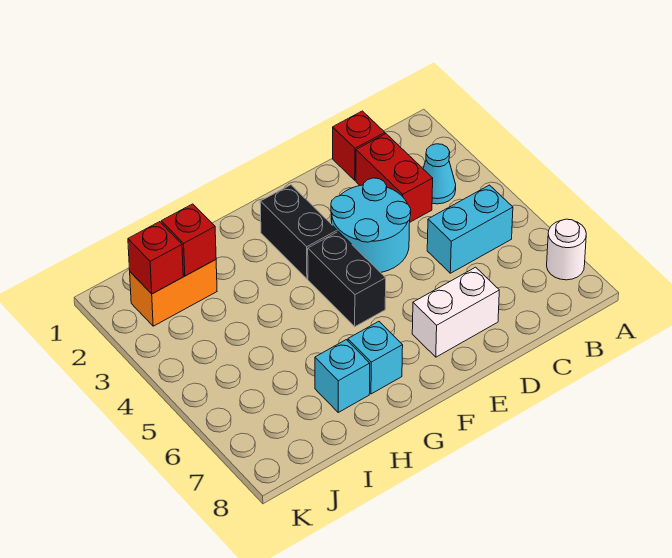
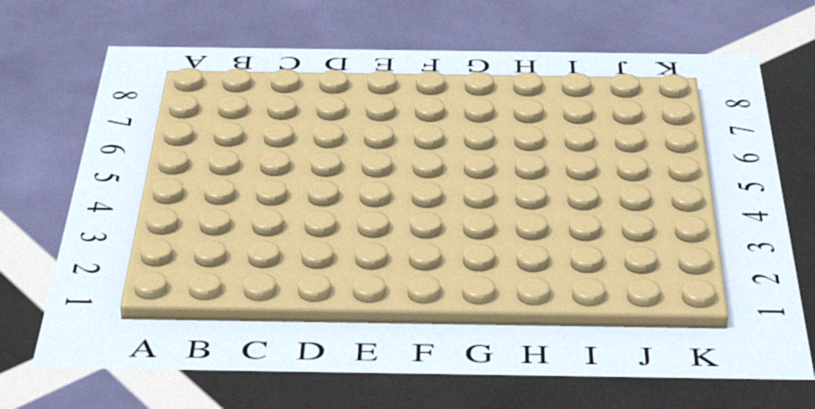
none -> white round brick A7 level 1
none -> cyan cone B3 level 1
none -> cyan brick B5:C5 level 1

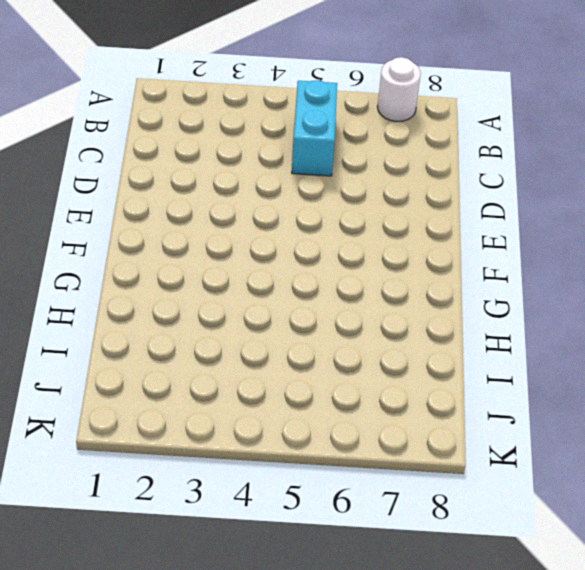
none -> cyan cone B3 level 1
none -> red brick C1 level 1
none -> red brick C2:C3 level 1

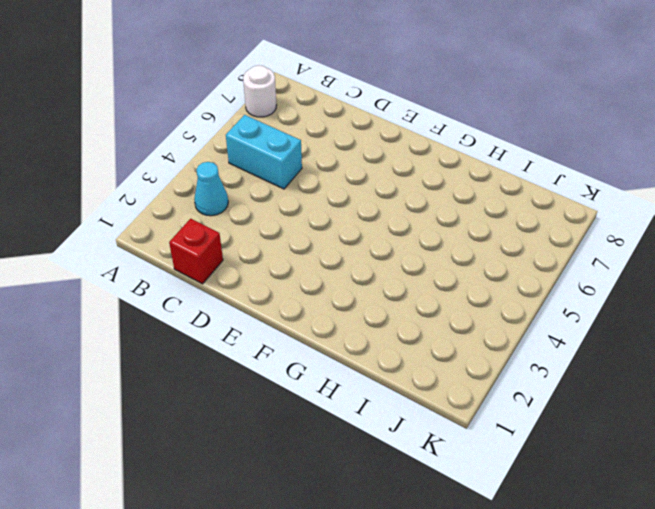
none -> red brick C2:C3 level 1
none -> cyan round brick D3:E4 level 1
none -> white brick D7:E7 level 1

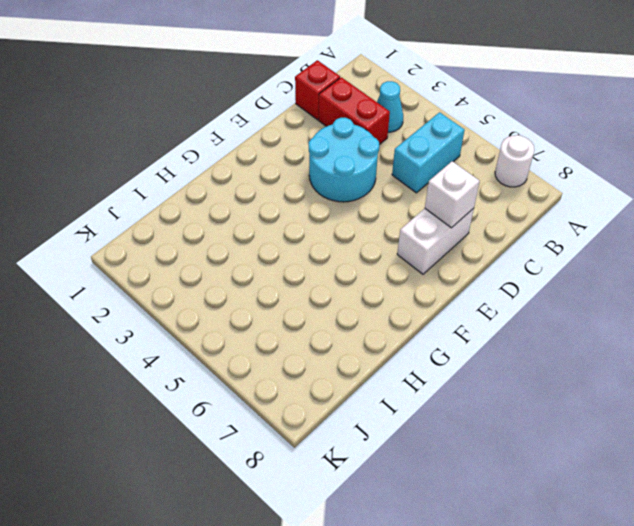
white brick D7 level 2 -> none
none -> black brick F2:F3 level 1
none -> black brick F4:F5 level 1
none -> cyan brick G7 level 1

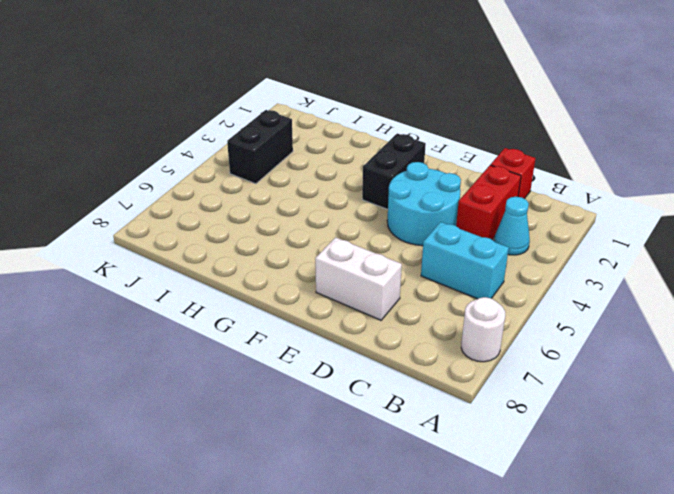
black brick J3:J4 level 1 -> black brick F4:F5 level 1
none -> cyan brick G7 level 1
none -> cyan brick H7 level 1
none -> orange brick I2:J2 level 1

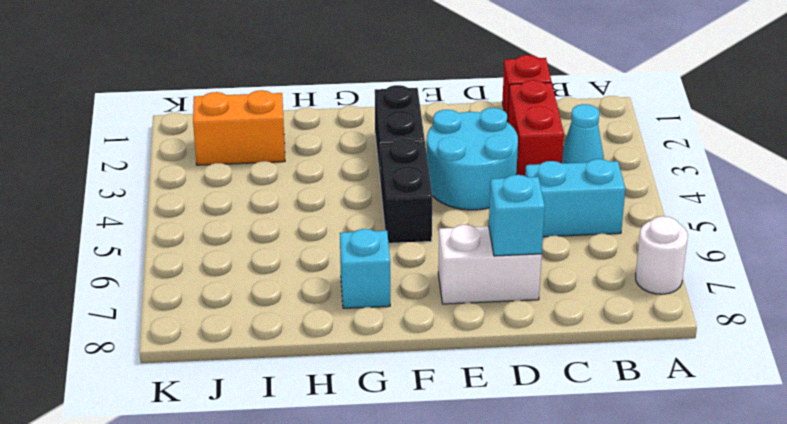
cyan brick D7 level 2 -> cyan brick H7 level 1
none -> red brick I2 level 2
none -> red brick J2 level 2

